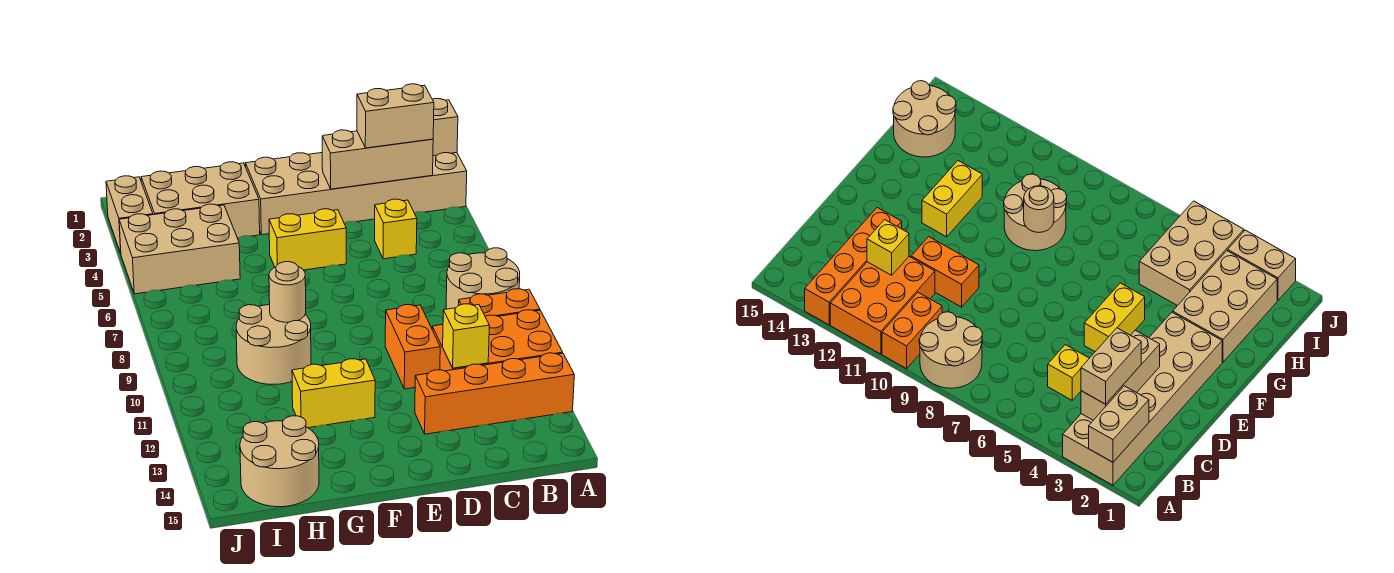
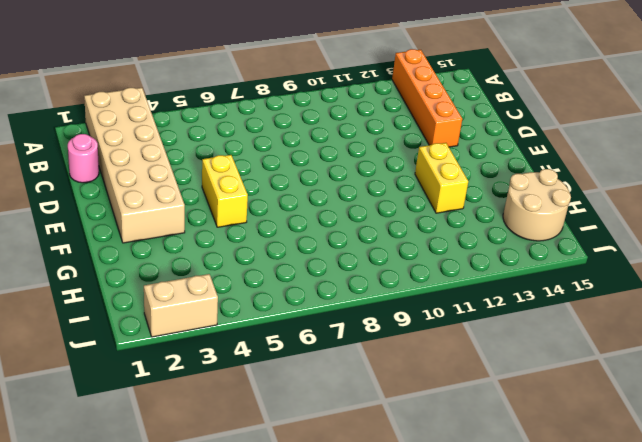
pink round brick C1 level 1 -> none
none -> tan round brick A8:B9 level 1
none -> orange brick A10:B10 level 1
none -> orange brick A11:C12 level 1

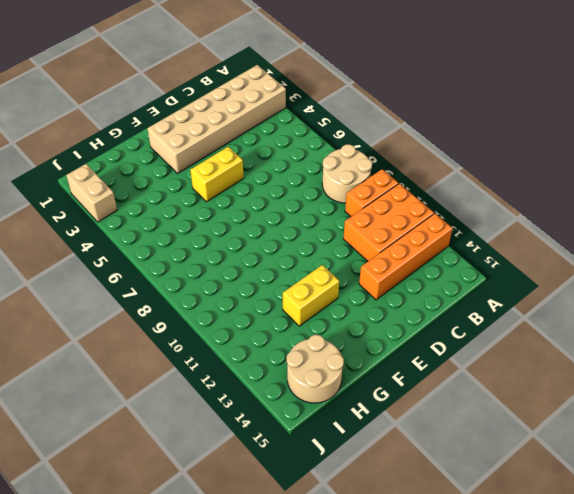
none -> yellow brick C5 level 1
none -> orange brick D10:D11 level 1
none -> tan brick G2:I3 level 1

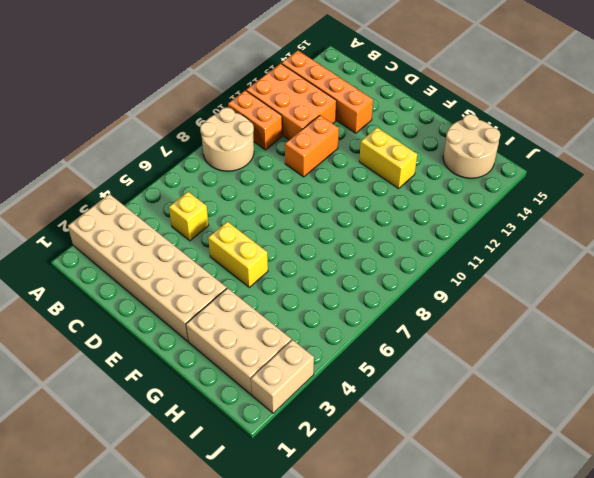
none -> tan round brick G9:H10 level 1
none -> tan brick H4:J5 level 1
none -> tan brick A2:B2 level 2

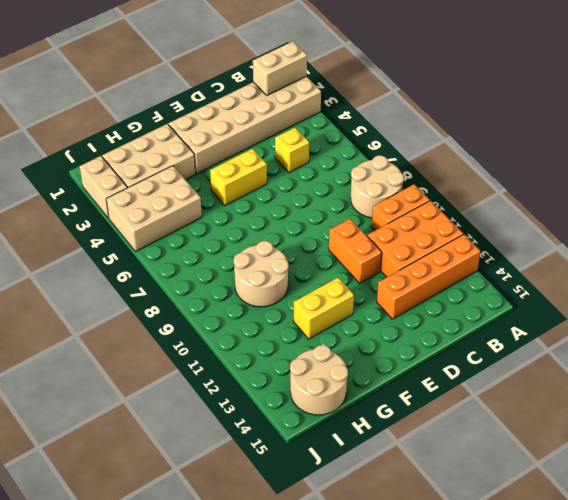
none -> tan brick B3:D3 level 2
none -> yellow brick C12 level 2
none -> tan round brick G9 level 2

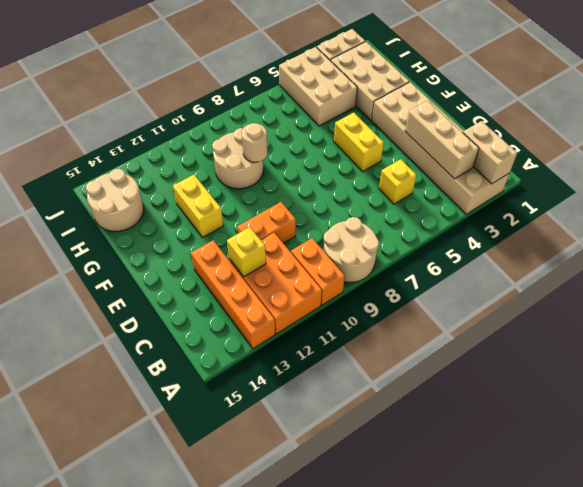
none -> tan brick B3:C3 level 3

